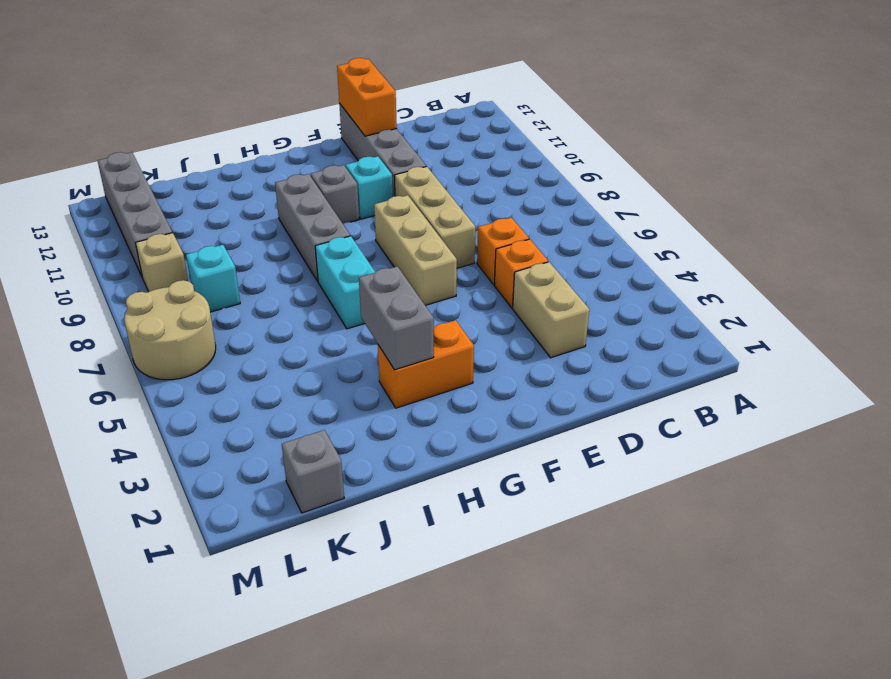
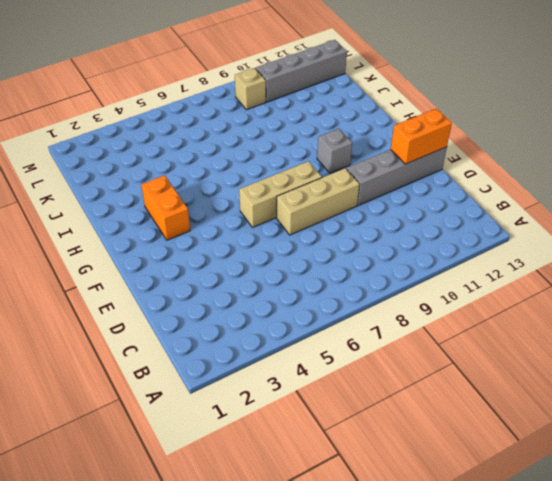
none -> tan brick D3:D4 level 1
none -> orange brick D5 level 1
none -> orange brick D6 level 1

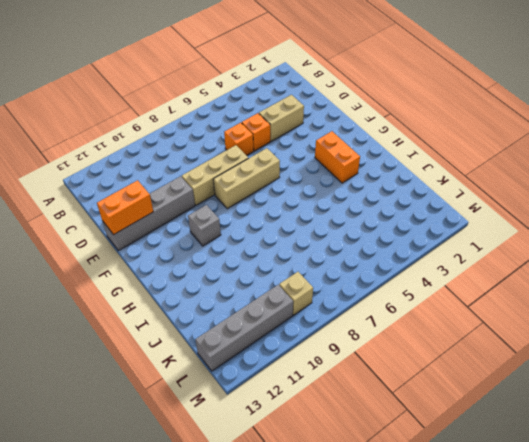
none -> cyan brick F10 level 1
none -> cyan brick H6:H7 level 1
none -> grey brick H8:H10 level 1

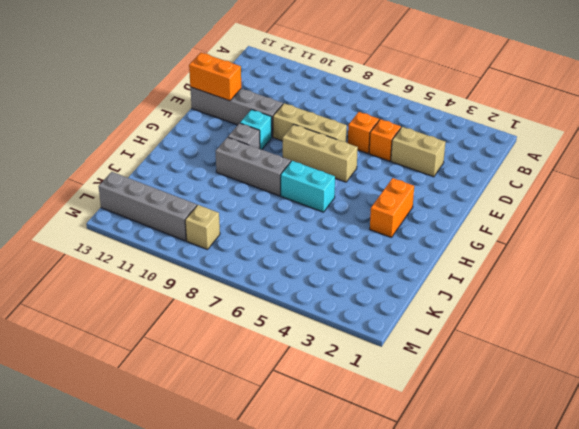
none -> grey brick K1 level 1
none -> cyan brick K8 level 1
none -> tan round brick L6:M7 level 1

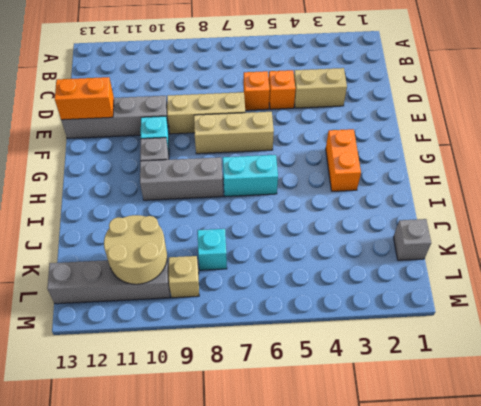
tan round brick K10:L11 level 2 -> tan round brick L6:M7 level 1
none -> grey brick H3:H4 level 2

